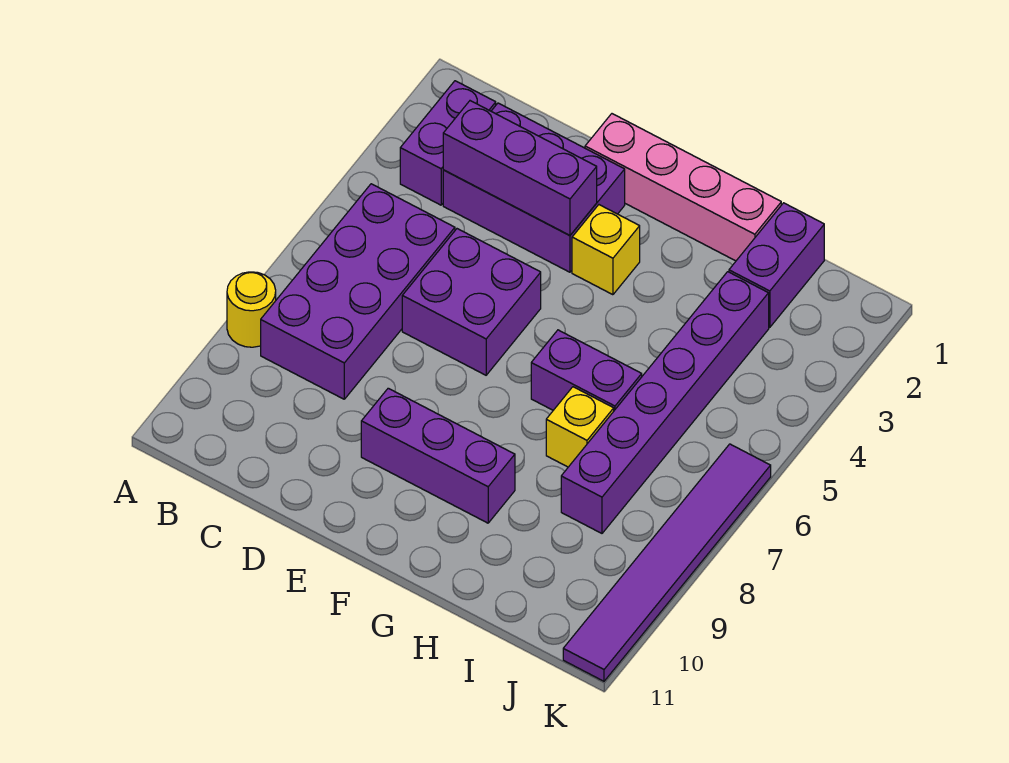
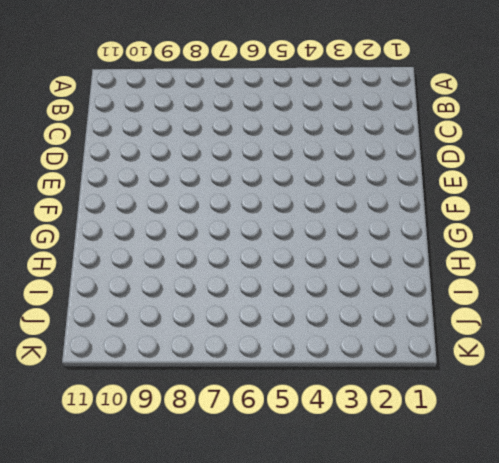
none -> yellow round brick A8 level 1
none -> purple brick B2:B3 level 1
none -> purple brick B5:C8 level 1

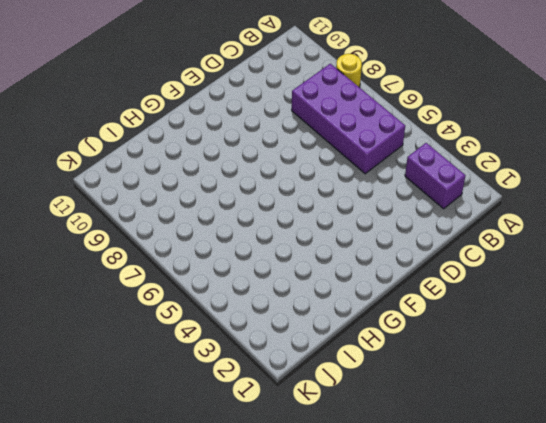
none -> purple brick C2:E3 level 1
none -> purple brick D5:E6 level 1
none -> pink brick E1:H1 level 1

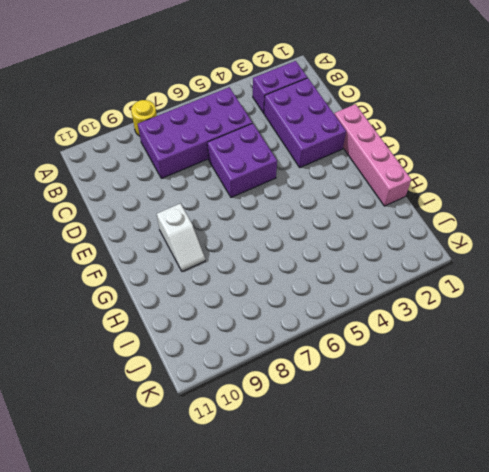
white slope F9:G9 level 1 top F -> purple brick E9:G9 level 1
none -> yellow brick F3 level 1
none -> purple brick G6:H6 level 1
none -> yellow brick H7 level 1

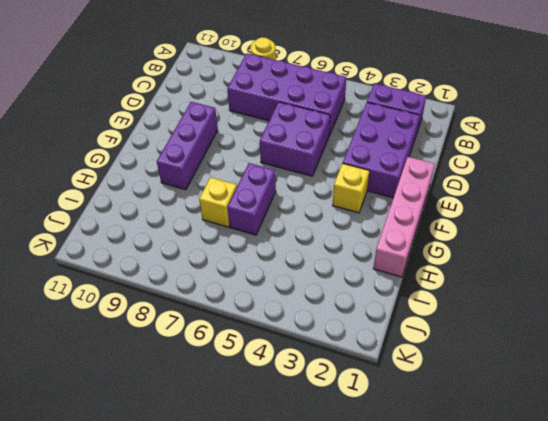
none -> purple brick I1:I2 level 1
none -> purple brick I3:I8 level 1
none -> purple tile K6:K11 level 1

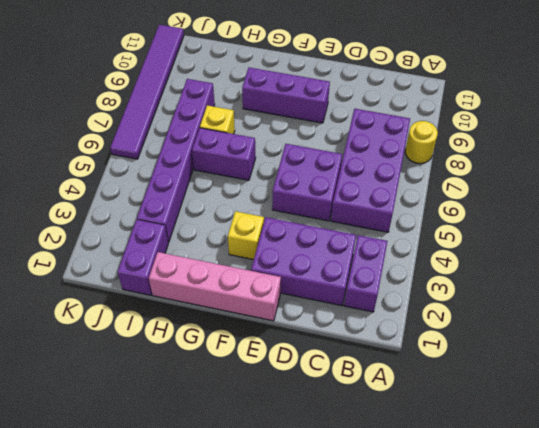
none -> purple brick C3:E3 level 2

